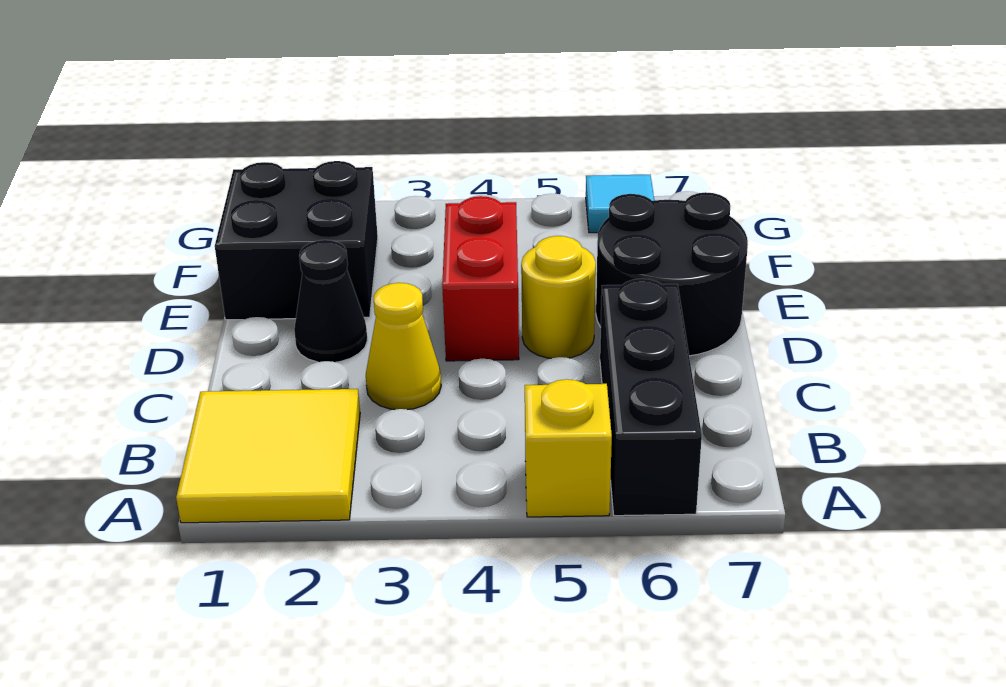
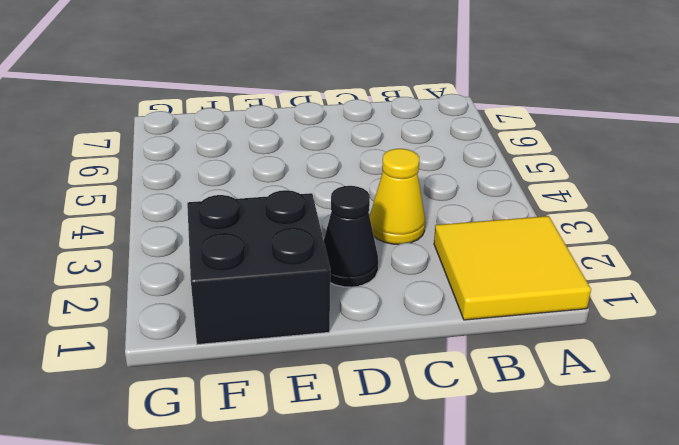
none -> yellow brick A5 level 1
none -> black brick A6:C6 level 1

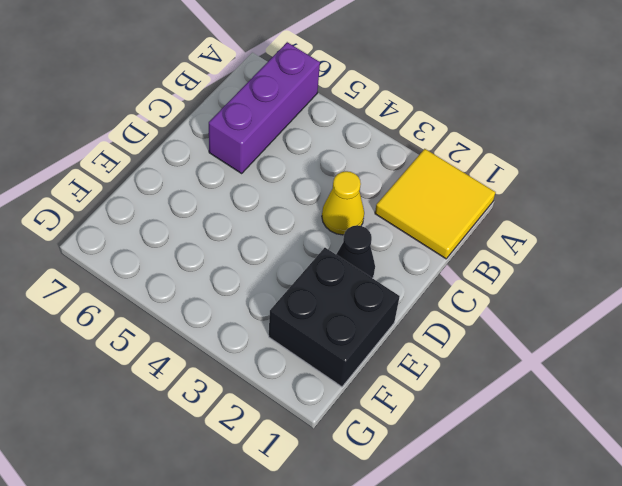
purple brick A6:C6 level 1 -> black brick A6:C6 level 1
none -> yellow brick A5 level 1
none -> red brick D4:E4 level 1

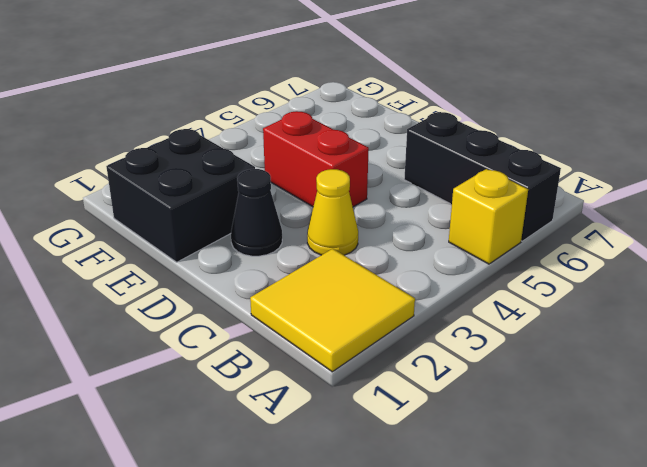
none -> yellow round brick D5 level 1
none -> black round brick D6:E7 level 1

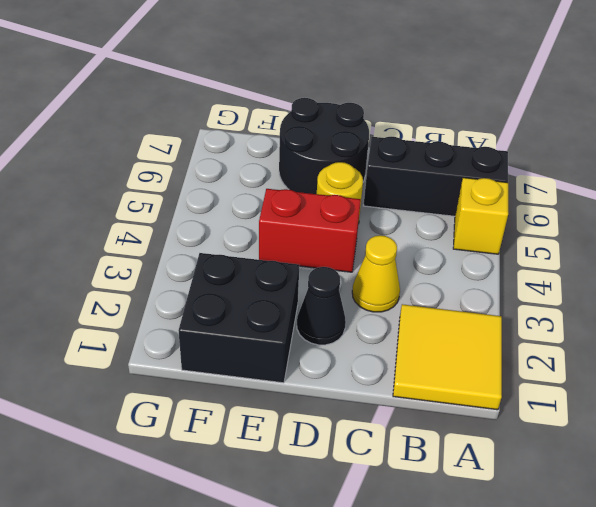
none -> cyan tile G6 level 1

